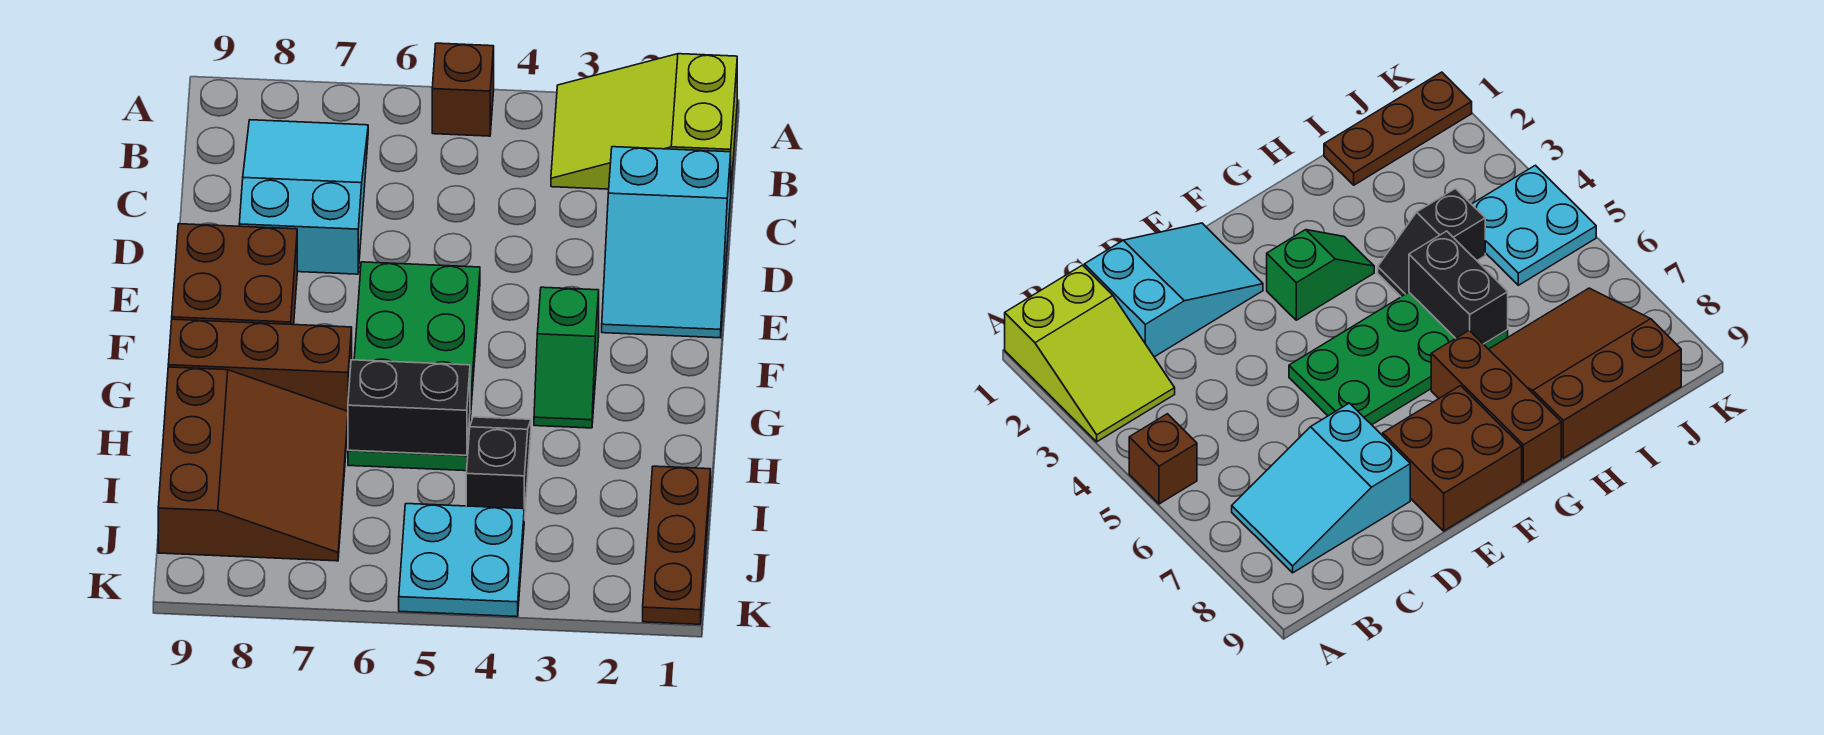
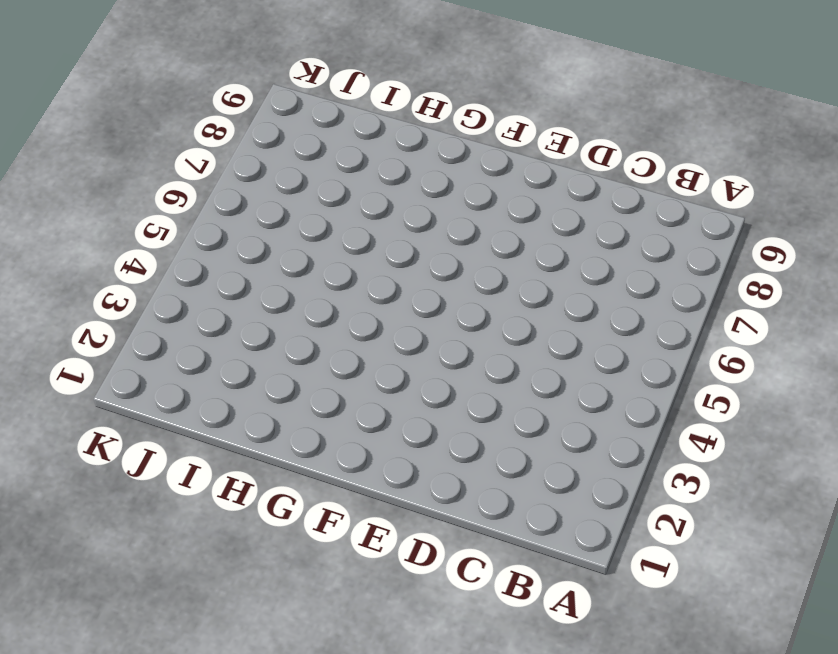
none -> lime slope A1:B3 level 1 top 1
none -> brown brick A5 level 1
none -> cyan slope B7:D8 level 1 top D

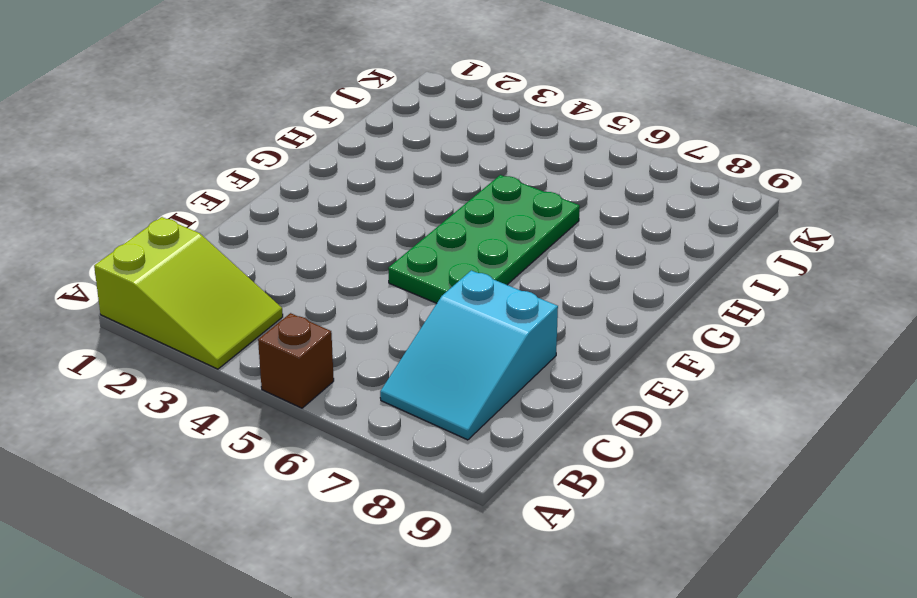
none -> cyan slope C1:E2 level 1 top C
none -> brown brick E8:F9 level 1
none -> green slope F3:G3 level 1 top F

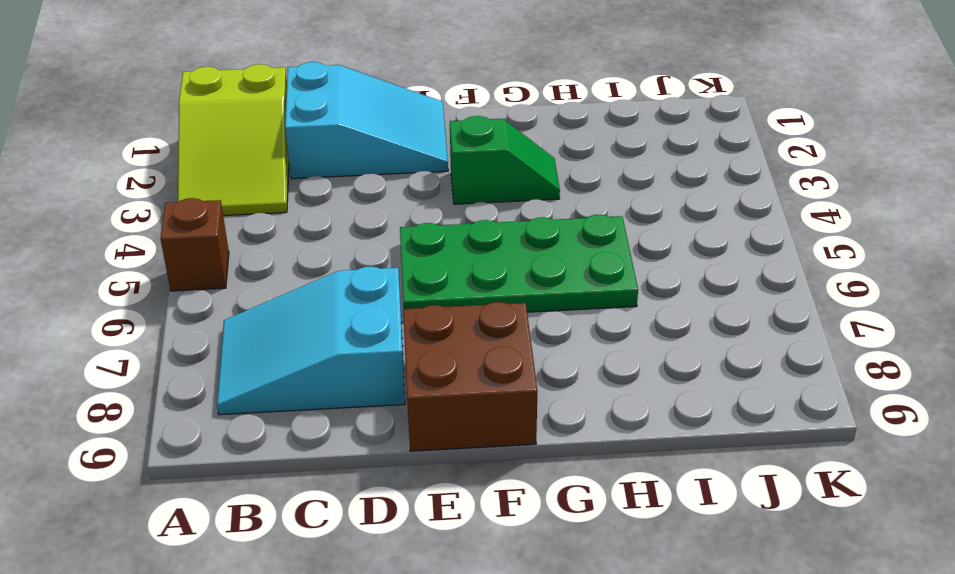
none -> brown brick G7:G9 level 1
none -> black slope H4:I4 level 1 top I
none -> brown slope H7:J9 level 1 top 9

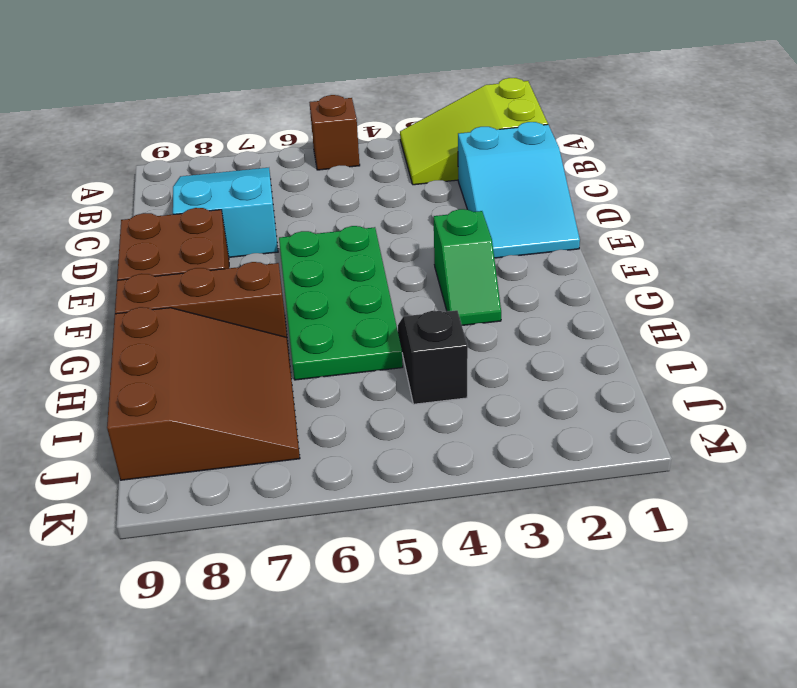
none -> brown plate I1:K1 level 1
none -> cyan plate J4:K5 level 1
none -> black brick H5:H6 level 2

